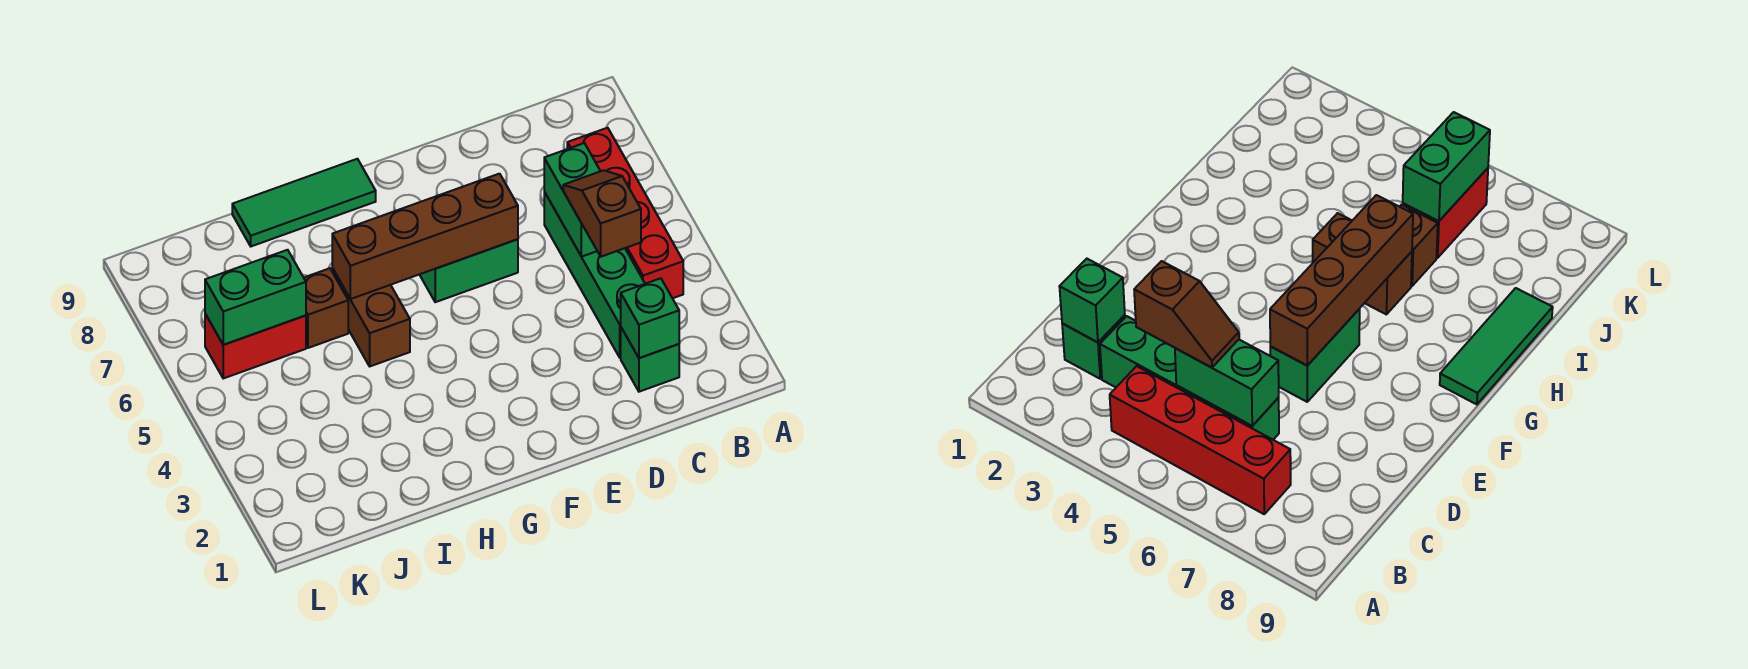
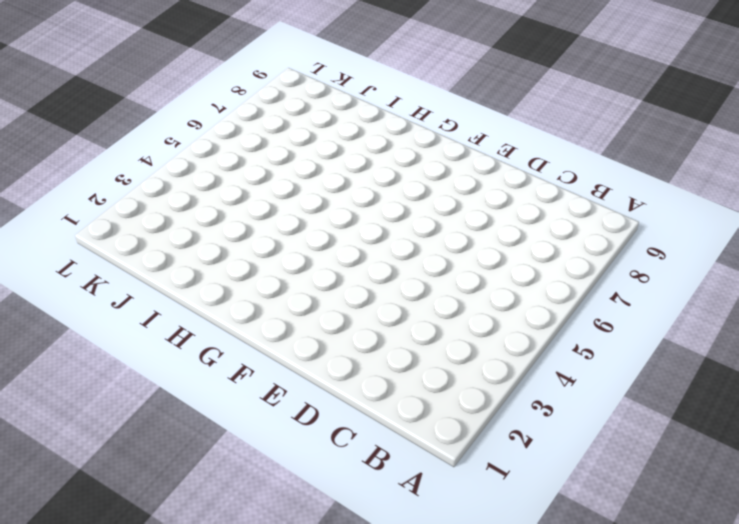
none -> red brick B4:B7 level 1
none -> green brick C2 level 1
none -> green brick C3:C6 level 1

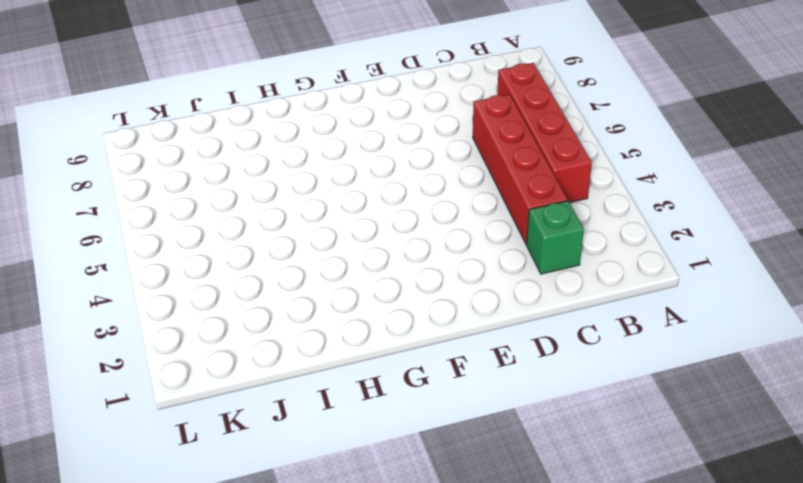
red brick C3:C6 level 1 -> green brick C3:C6 level 1
none -> green brick E6:F6 level 1
none -> green tile G9:I9 level 1
none -> brown brick H5:H6 level 1

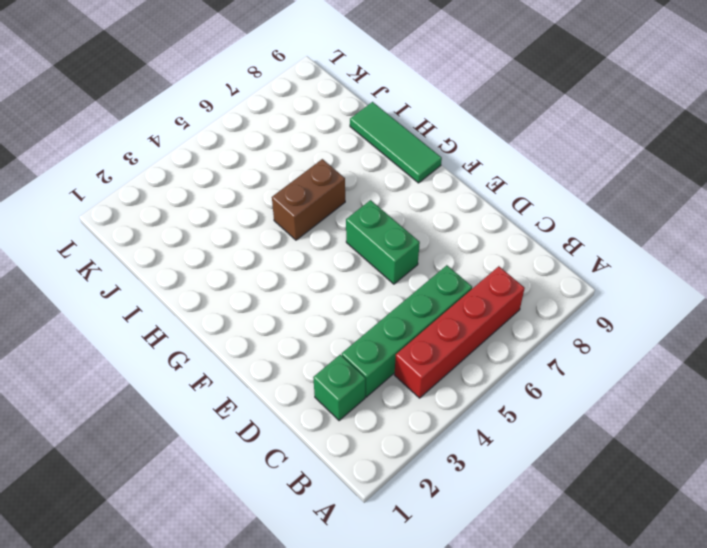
none -> brown brick I6 level 1
none -> red brick J6:K6 level 1
none -> green brick C2 level 2

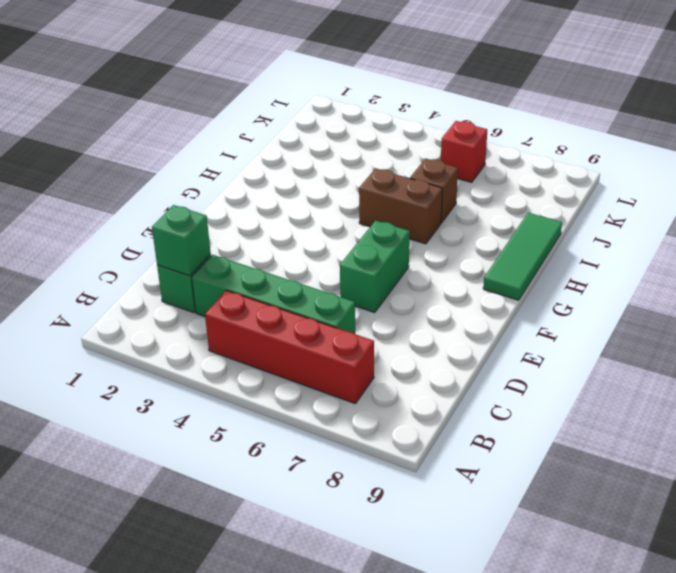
red brick K6 level 1 -> red brick J6:K6 level 1
none -> green brick C5:C6 level 2
none -> brown brick E6:H6 level 2
none -> green brick J6:K6 level 2

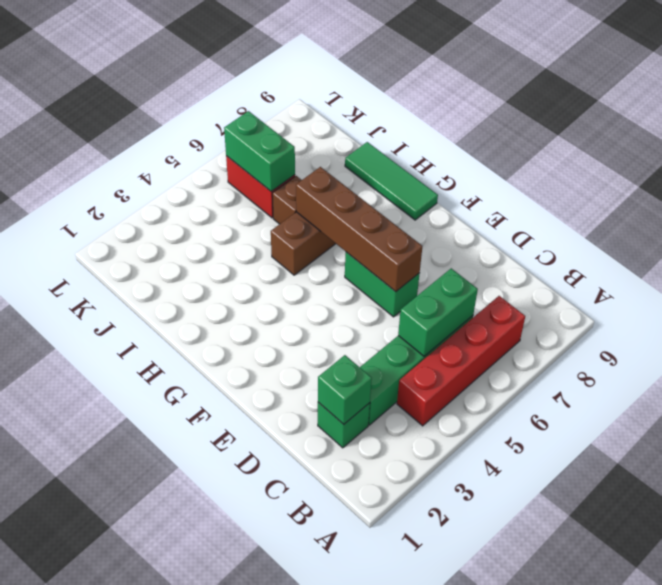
none -> brown slope C4:C5 level 3 top 4

